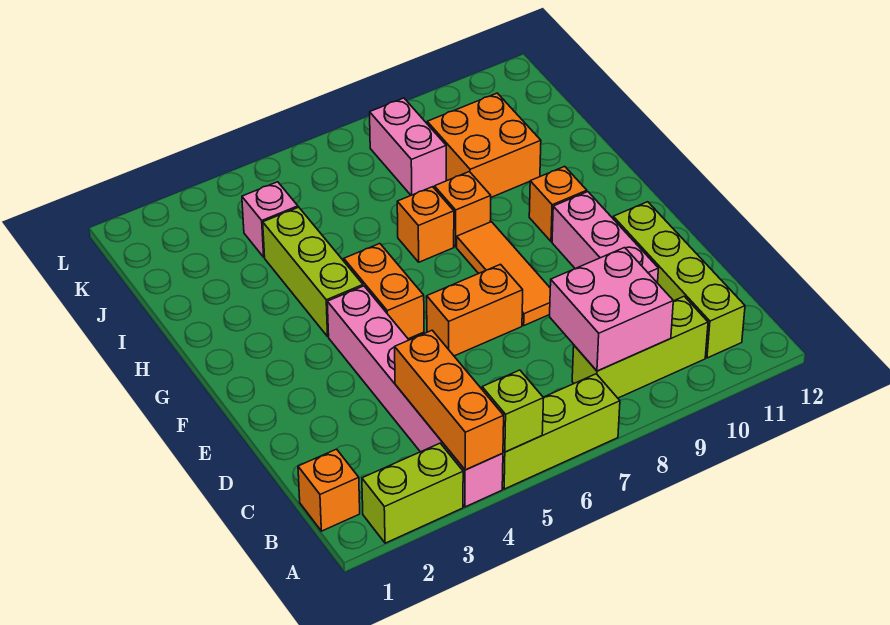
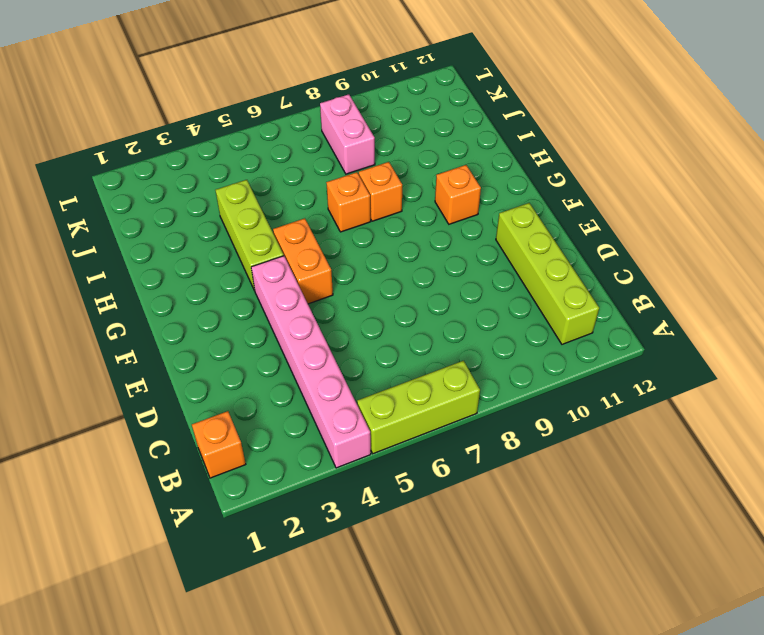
none -> lime brick A2:A3 level 1
none -> lime brick B8:B10 level 1
none -> pink brick D10:F10 level 1

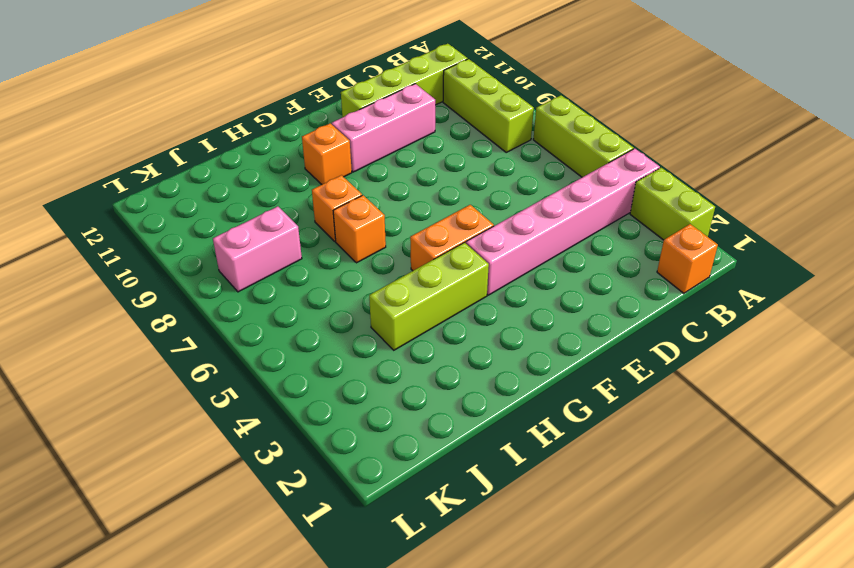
none -> orange brick E6:E7 level 1
none -> orange tile E8:G8 level 1
none -> orange brick I9:J10 level 1

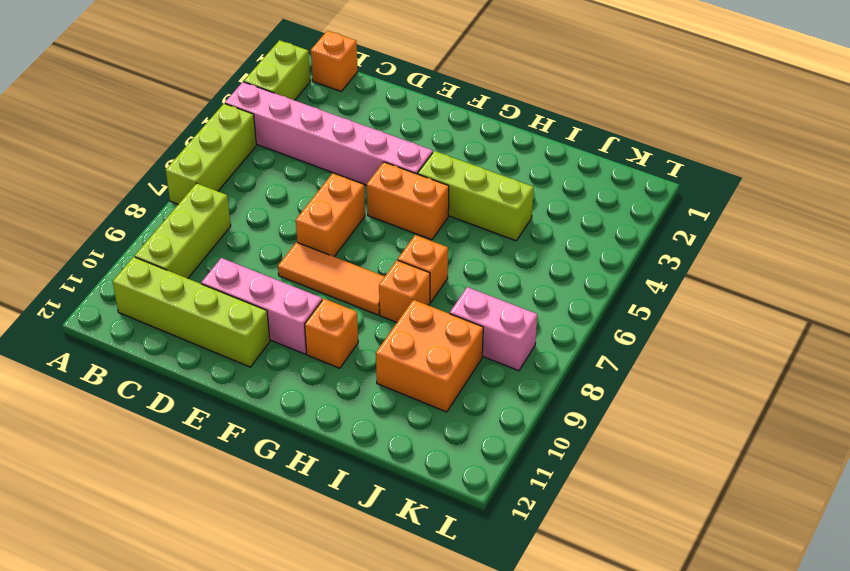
none -> pink brick J4 level 1
none -> orange brick A4:C4 level 2
none -> lime brick A5 level 2

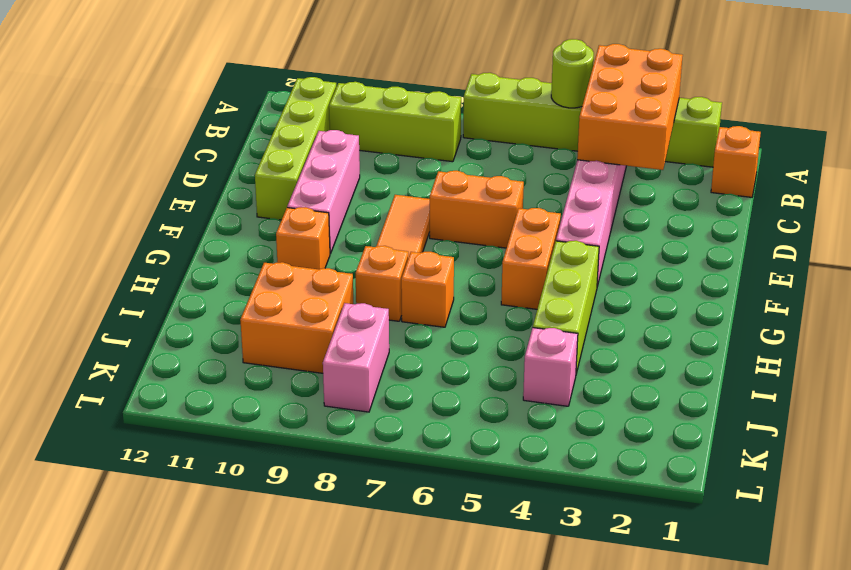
orange brick A3:C4 level 2 -> orange brick A4:C4 level 2
lime round brick A5 level 2 -> lime brick A5 level 2
none -> pink brick B8:C9 level 2

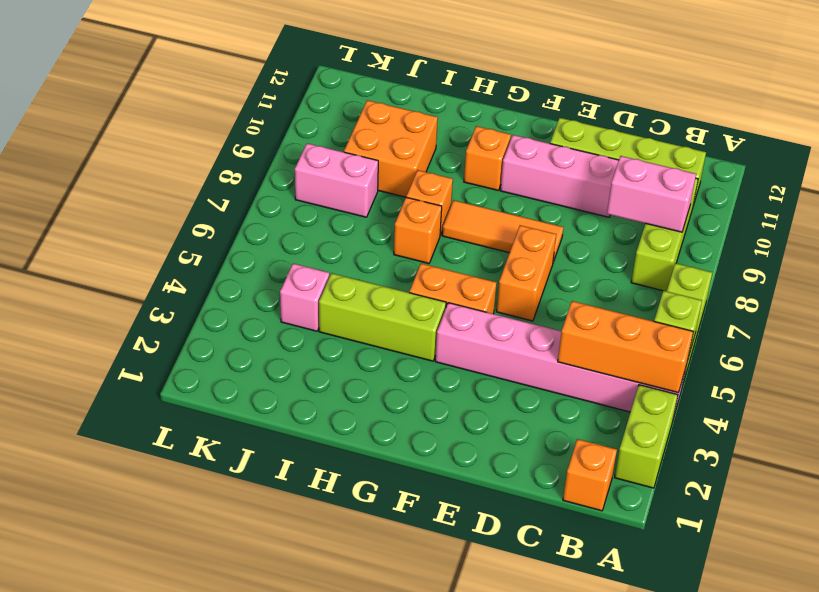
pink brick B9:C9 level 2 -> pink brick B8:C9 level 2

